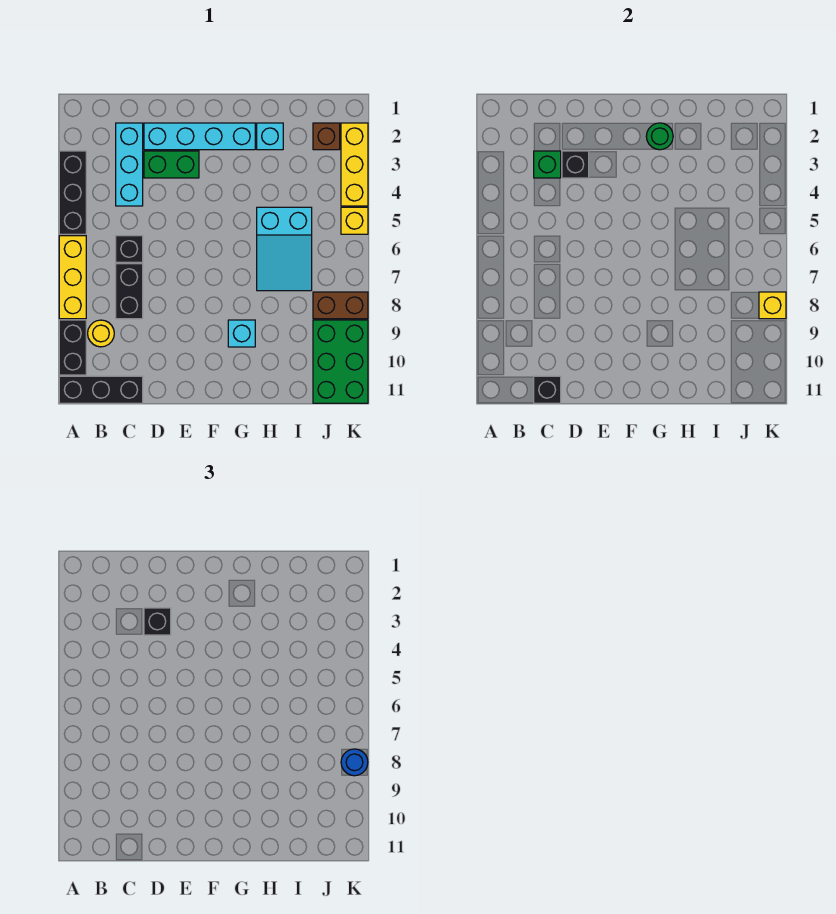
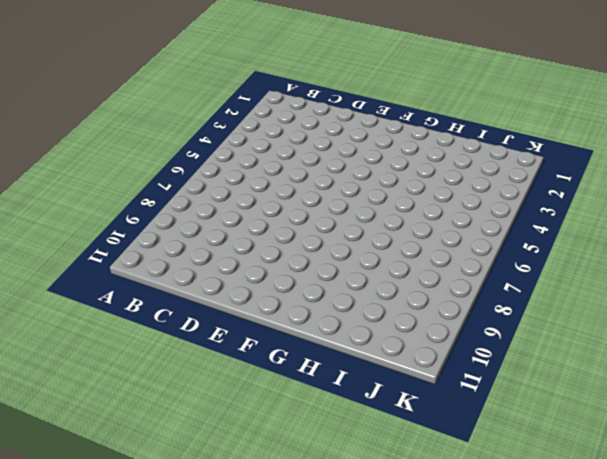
none -> black brick A3:A5 level 1
none -> yellow brick A6:A8 level 1
none -> black brick A9:A10 level 1

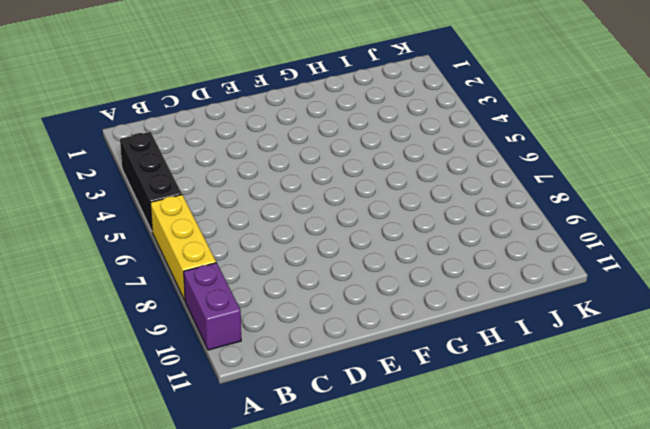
purple brick A9:A10 level 1 -> black brick A9:A10 level 1
none -> black brick A11:C11 level 1
none -> yellow round brick B9 level 1
none -> cyan brick C2:C4 level 1

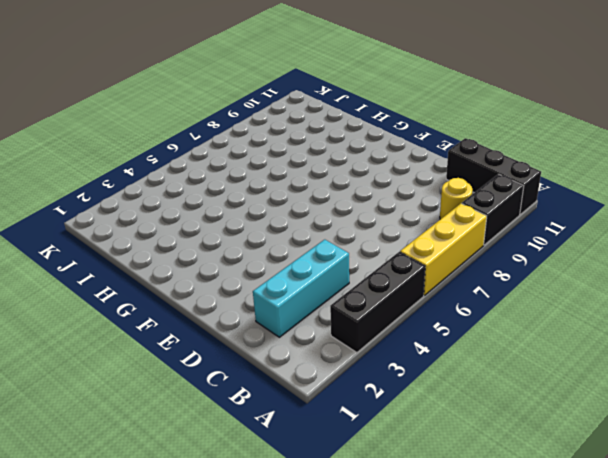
none -> black brick C6 level 1
none -> black brick C7:C8 level 1
none -> cyan brick D2:G2 level 1

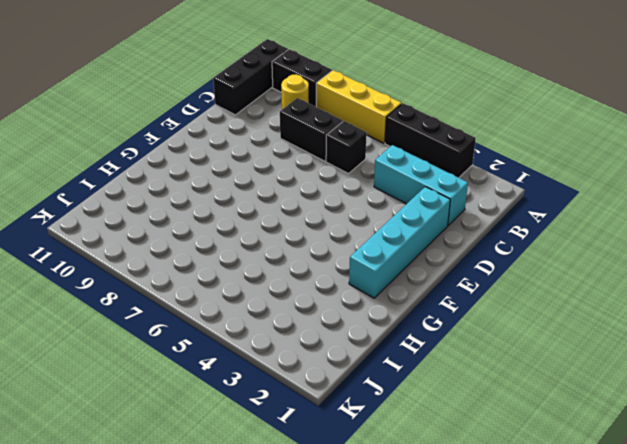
none -> green brick D3:E3 level 1
none -> cyan brick G9 level 1
none -> cyan brick H2 level 1

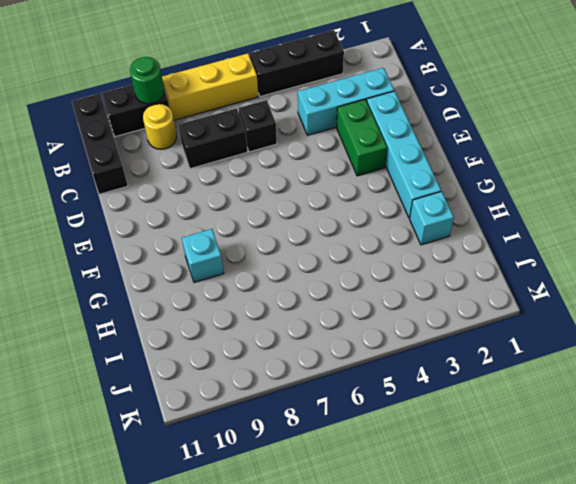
green round brick A9 level 2 -> green round brick G2 level 2
none -> cyan slope H5:I7 level 1 top 5
none -> brown brick J2 level 1
none -> brown brick J8:K8 level 1

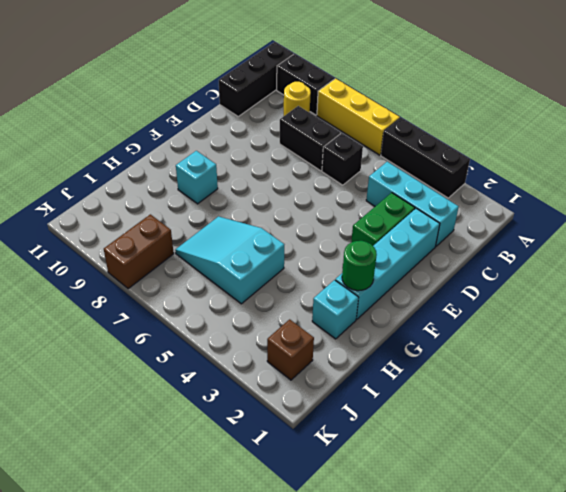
none -> green brick J9:K11 level 1
none -> yellow brick K2:K4 level 1
none -> yellow brick K5 level 1

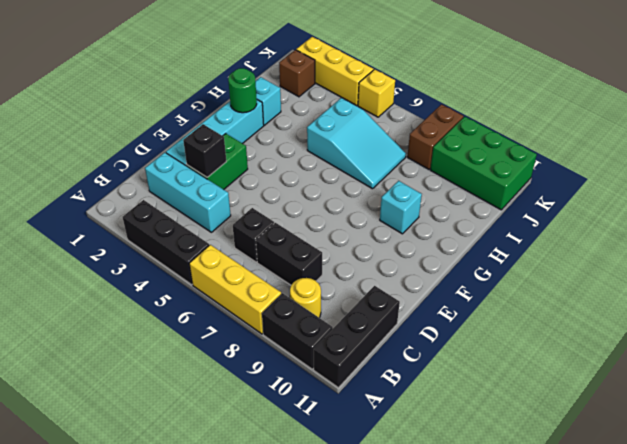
none -> green brick C3 level 2
none -> black brick C11 level 2
none -> yellow brick K8 level 2

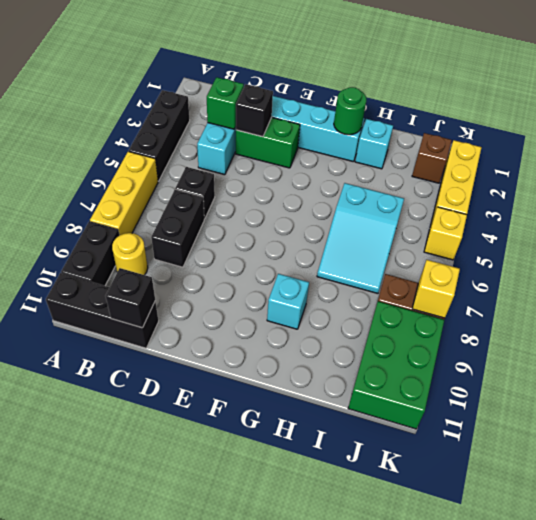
none -> black brick D3 level 3
none -> blue round brick K8 level 3

